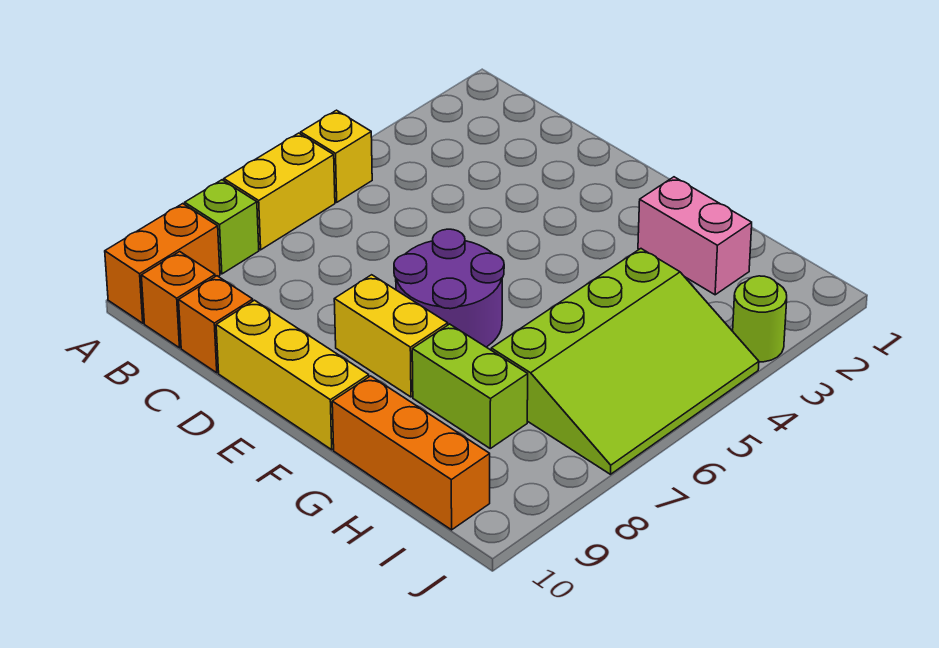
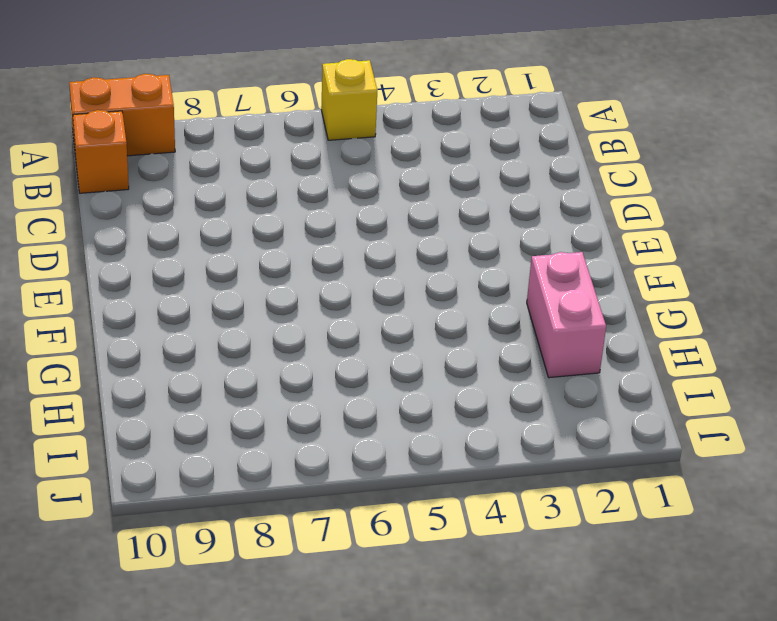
none -> yellow brick A6:A7 level 1
none -> lime brick A8 level 1
none -> orange brick C10 level 1

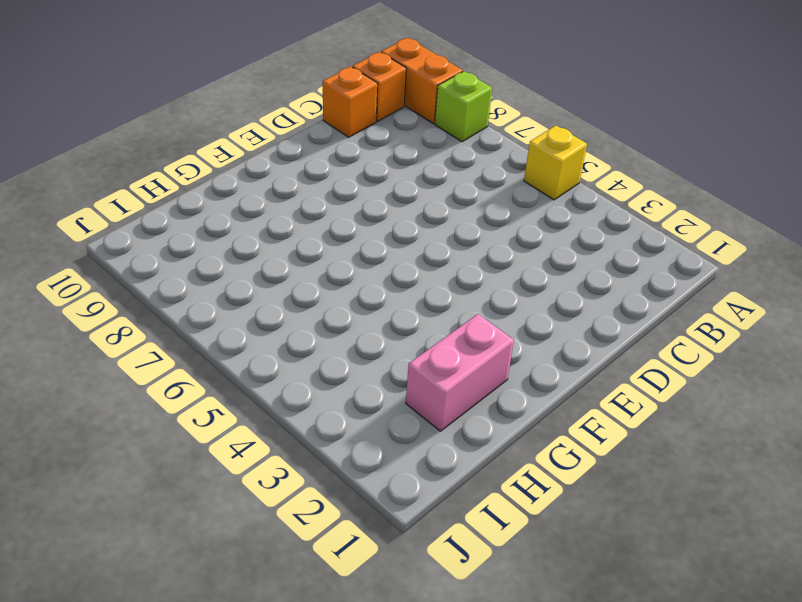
none -> yellow brick A6:A7 level 1
none -> yellow brick D10:F10 level 1
none -> purple round brick E6:F7 level 1

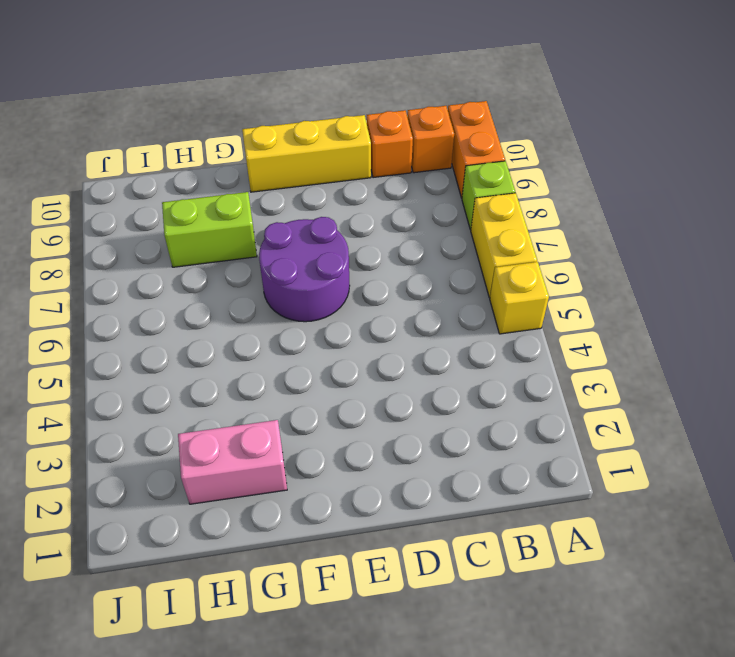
none -> yellow brick E8:F8 level 1
none -> orange brick G10:I10 level 1
none -> lime slope H4:J7 level 1 top H

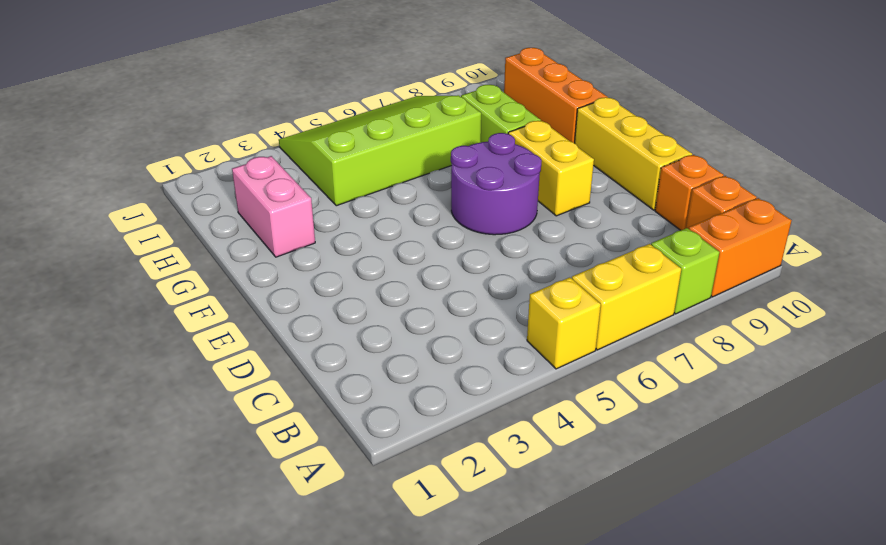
none -> lime round brick J3 level 1

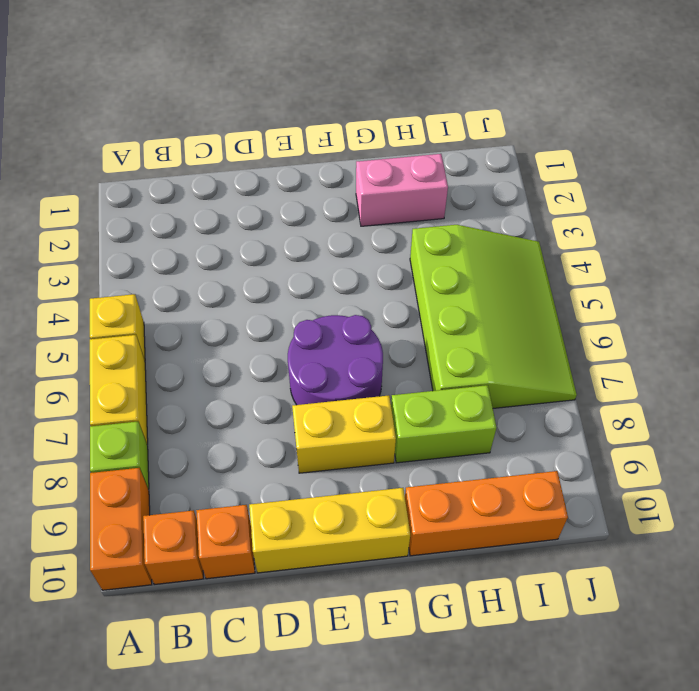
none -> lime round brick J3 level 1

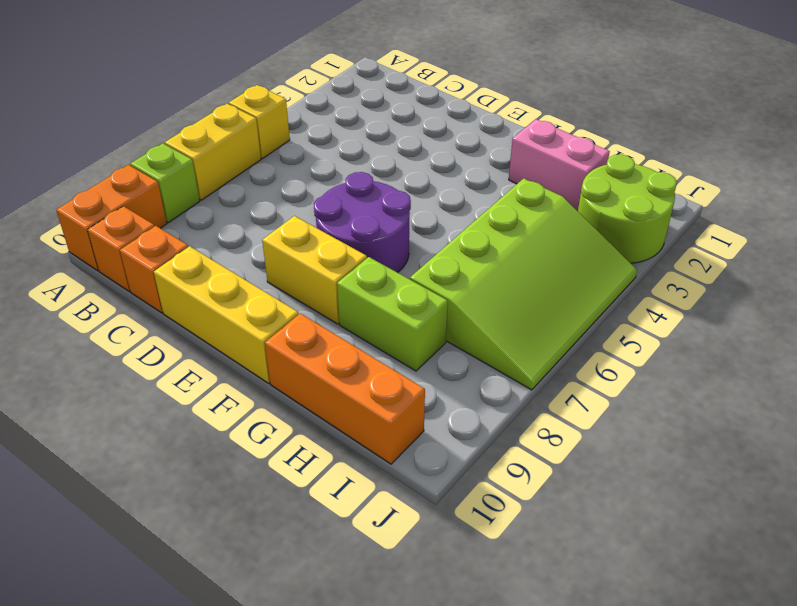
lime round brick I2:J3 level 1 -> lime round brick J3 level 1

